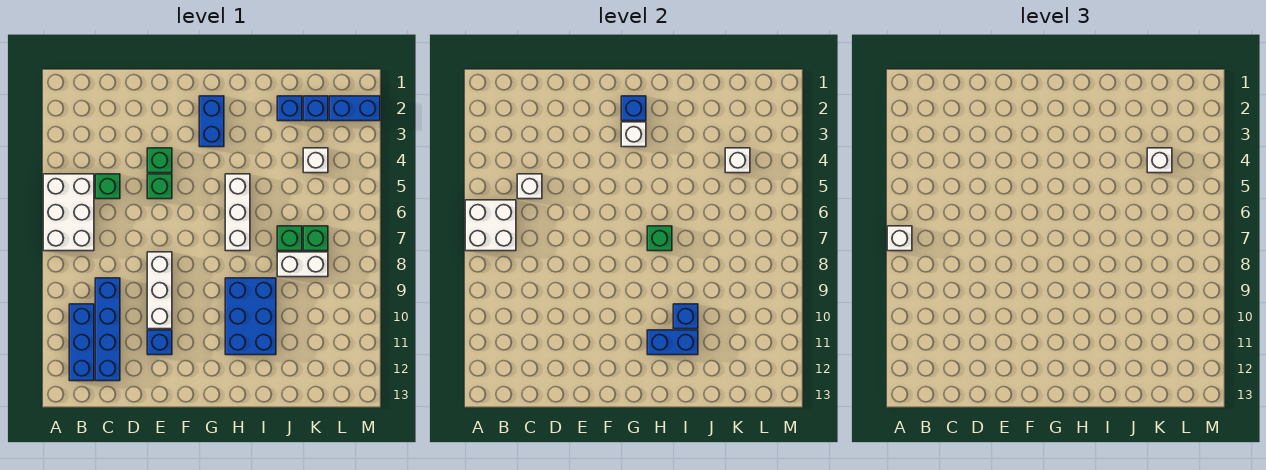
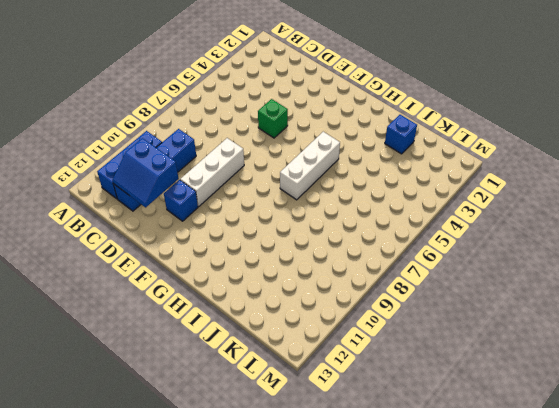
blue slope C11:D12 level 2 top 11 -> none
none -> white brick A5:B7 level 1
none -> green brick C5 level 1
none -> green brick E4 level 1

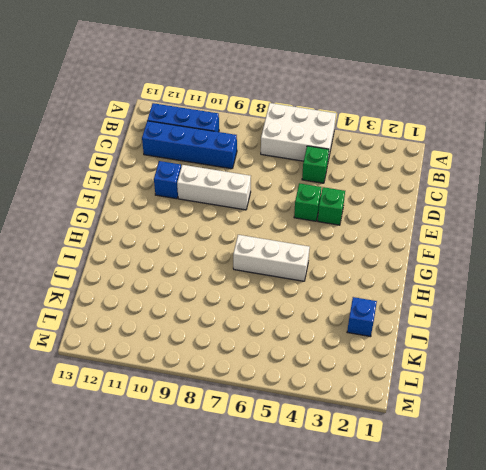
none -> blue brick G2:G3 level 1
none -> blue brick H9:I11 level 1
none -> green brick J7 level 1

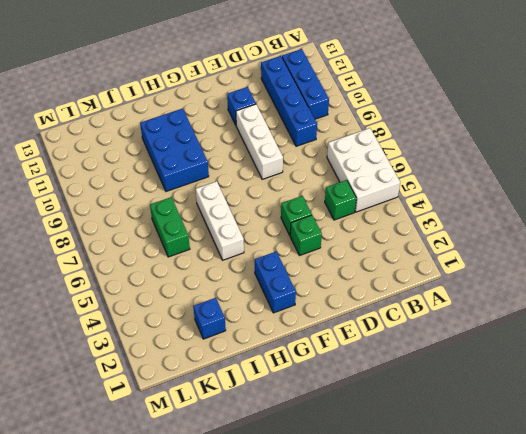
green brick J6:J7 level 1 -> green brick J7 level 1
none -> white brick J8:K8 level 1
none -> blue brick K2 level 1
none -> white brick K4 level 1

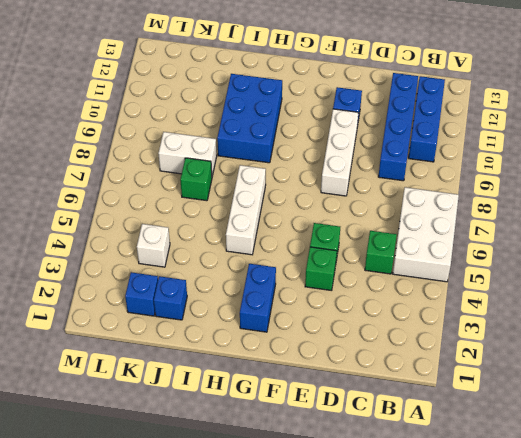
none -> green brick K7 level 1
none -> blue brick L2:M2 level 1
none -> white brick A6:B7 level 2

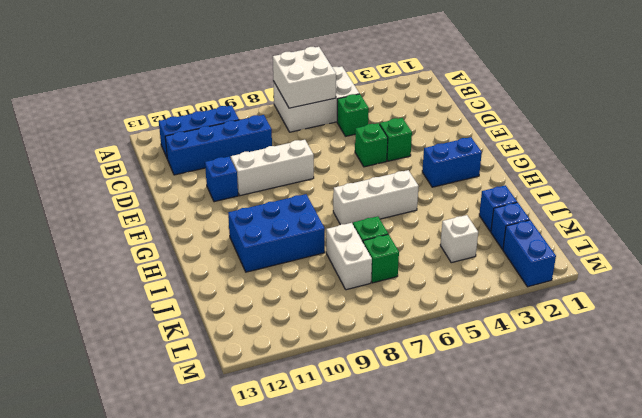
none -> white brick C5 level 2
none -> blue brick G2 level 2
none -> white brick G3 level 2

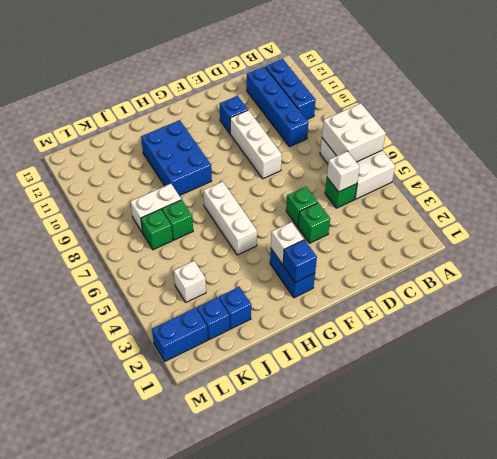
none -> green brick H7 level 2
none -> blue brick H11:I11 level 2
none -> blue brick I10 level 2

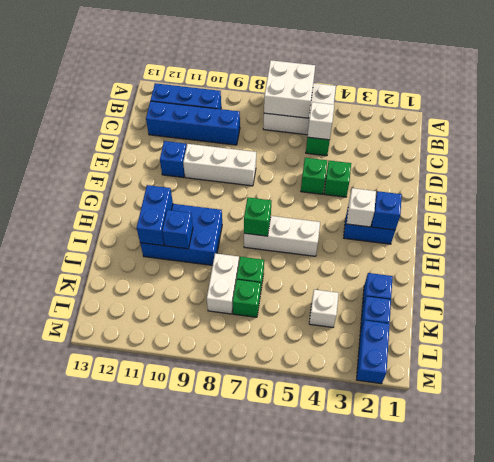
none -> white brick K4 level 2
none -> white brick A7 level 3
none -> white brick K4 level 3

